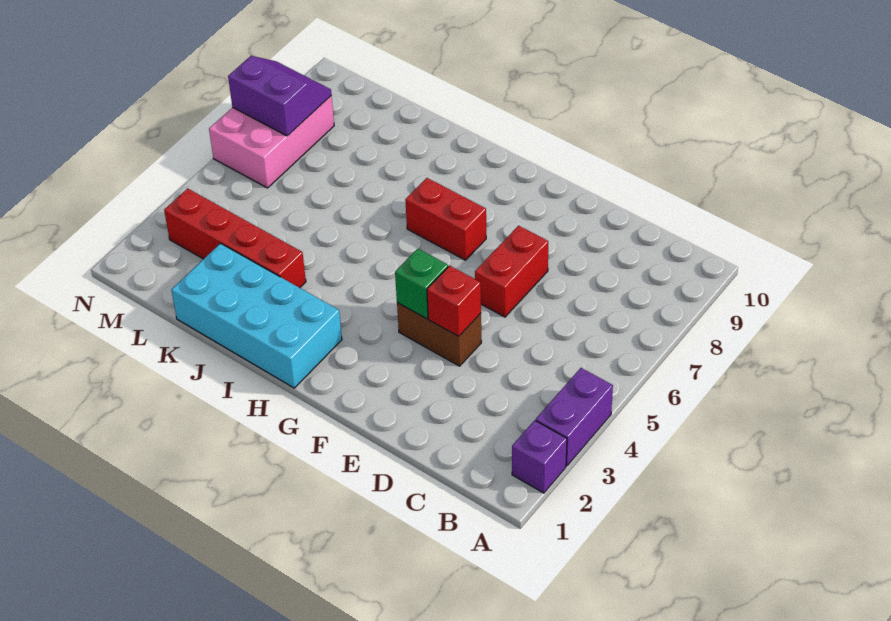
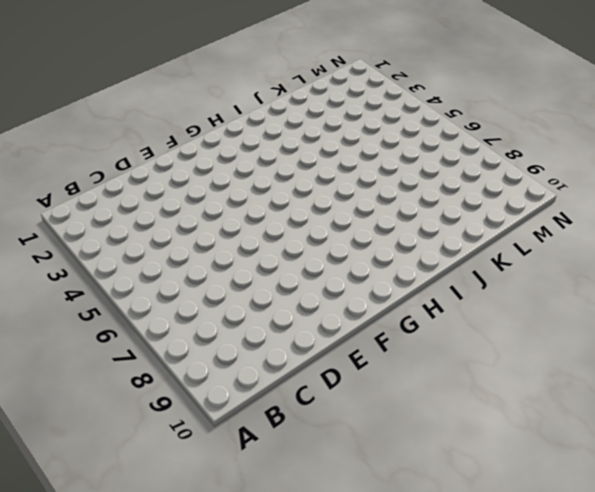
none -> purple brick A2 level 1
none -> purple brick A3:A4 level 1

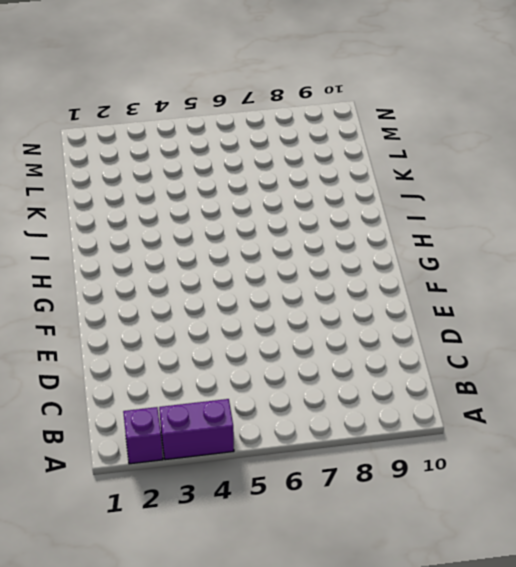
none -> brown brick E4:F4 level 1
none -> red brick E6:E7 level 1

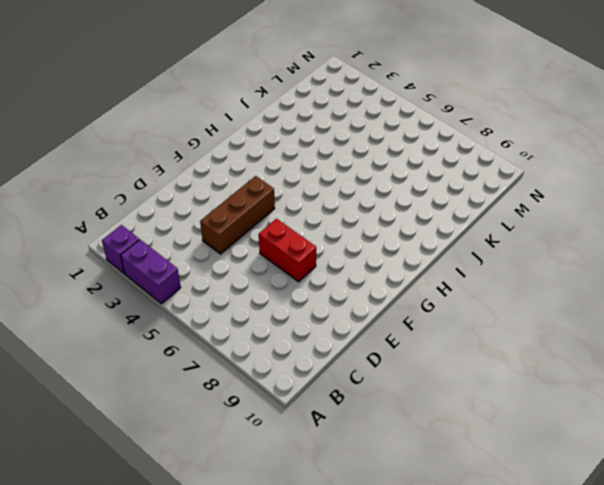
brown brick D4:F4 level 1 -> brown brick E4:F4 level 1
none -> red brick G7:H7 level 1
none -> cyan brick H1:K2 level 1

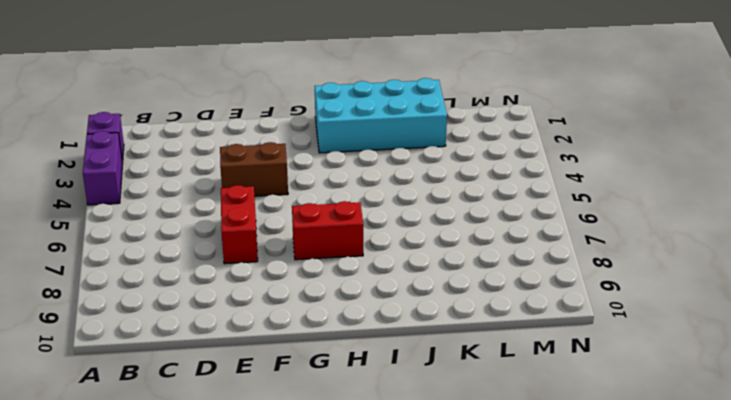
none -> red brick J3:M3 level 1
none -> pink brick M6:N8 level 1

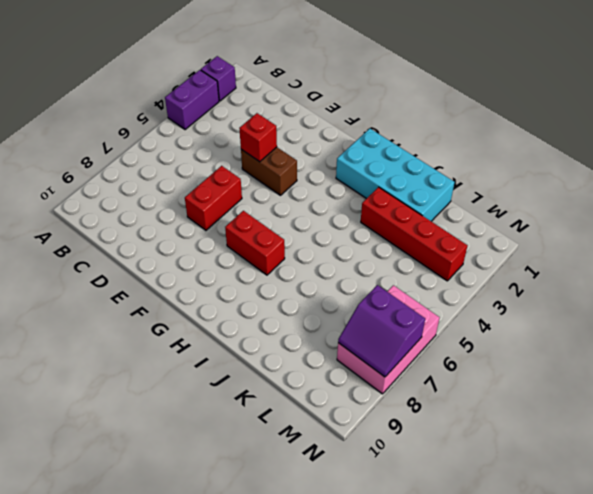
none -> green brick F4 level 2

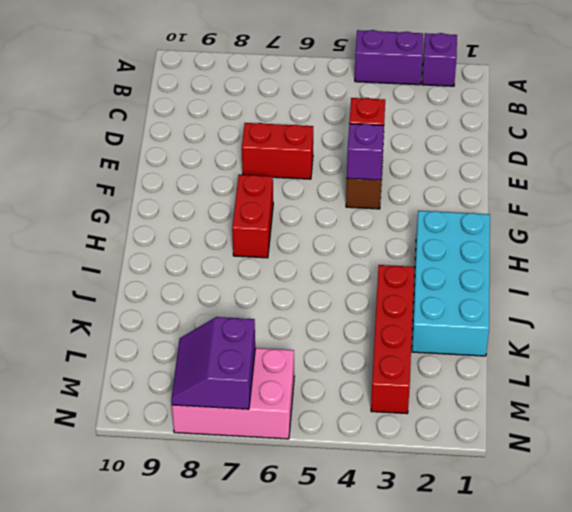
purple brick F4 level 2 -> green brick F4 level 2

